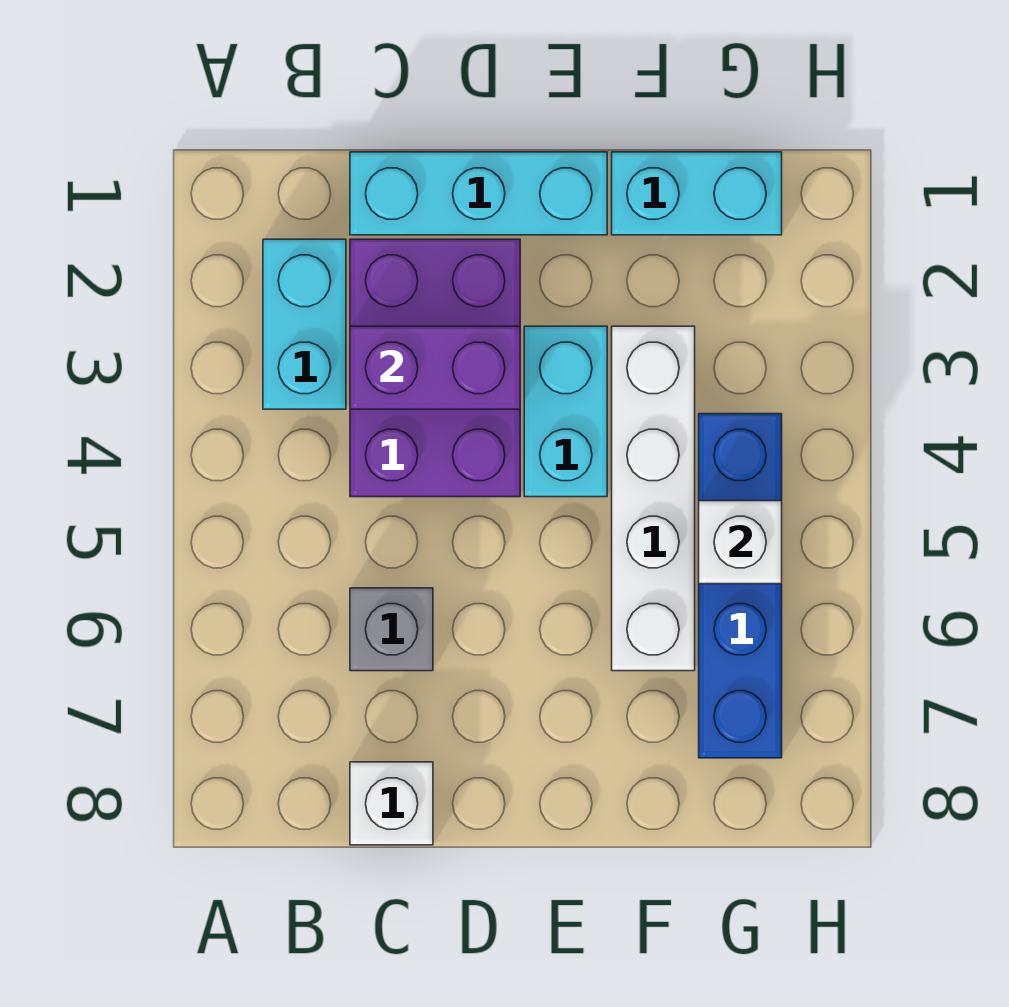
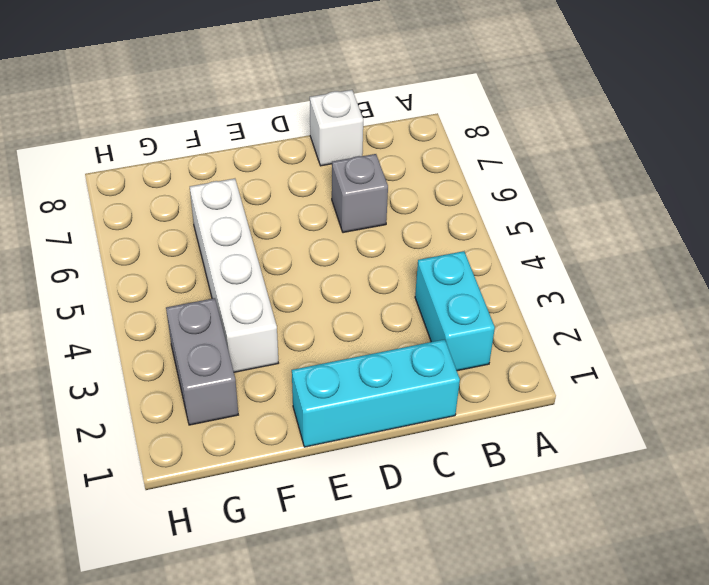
grey brick G2:G3 level 1 -> none
none -> purple brick C2:D4 level 1
none -> cyan brick E3:E4 level 1

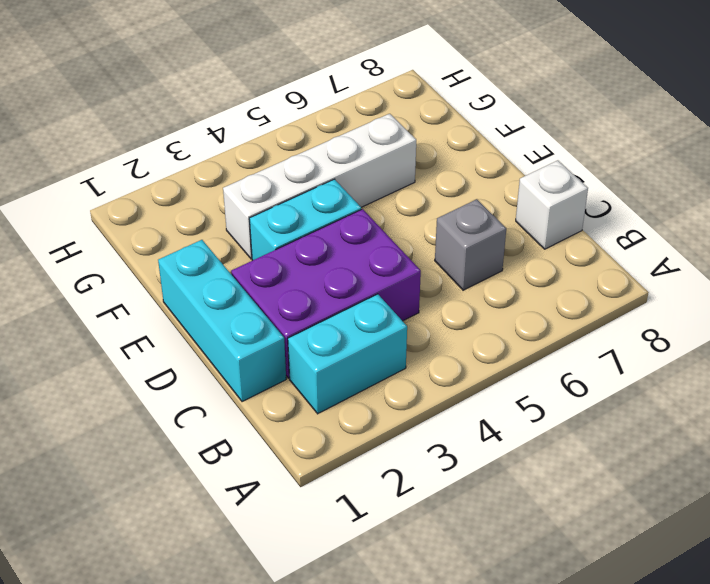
none -> cyan brick F1:G1 level 1
none -> blue brick G4:G7 level 1

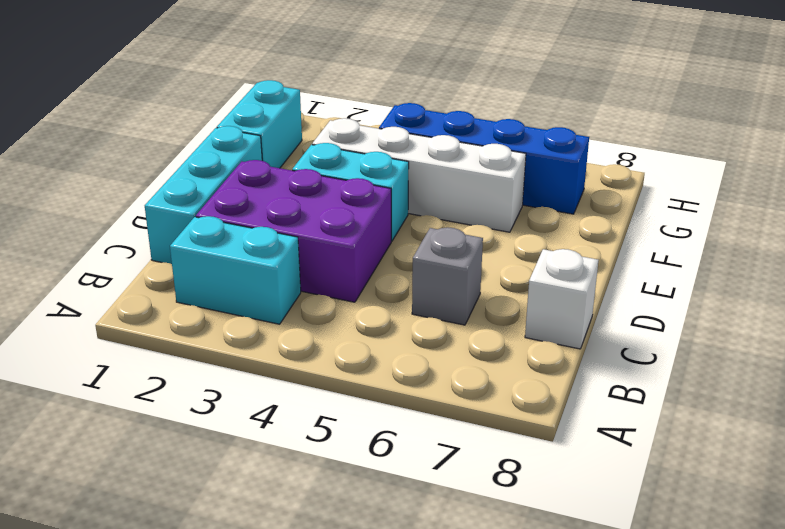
none -> purple brick C3:D3 level 2
none -> white brick G5 level 2

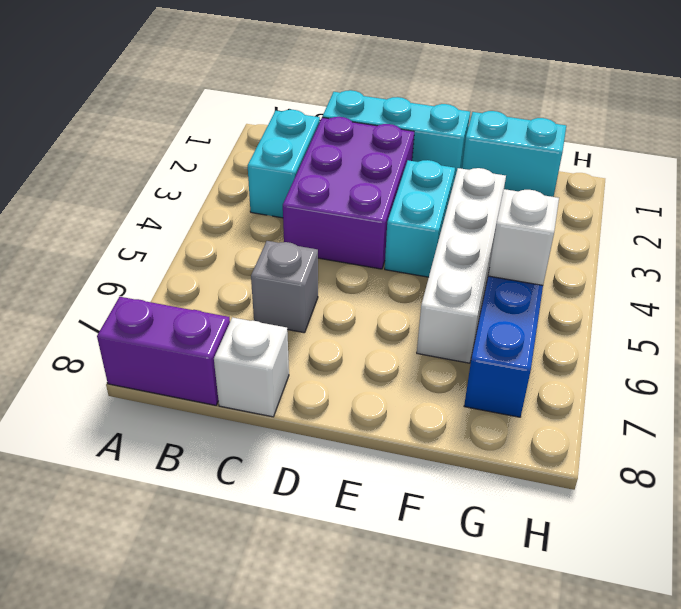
purple brick A8:B8 level 1 -> purple brick C3:D3 level 2

